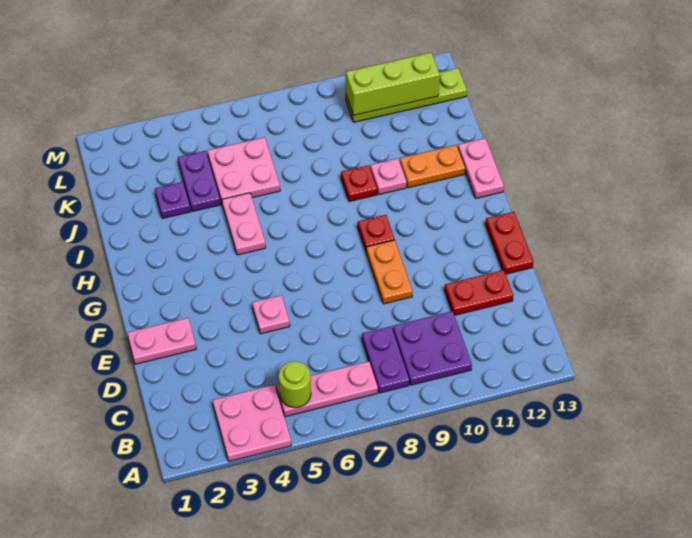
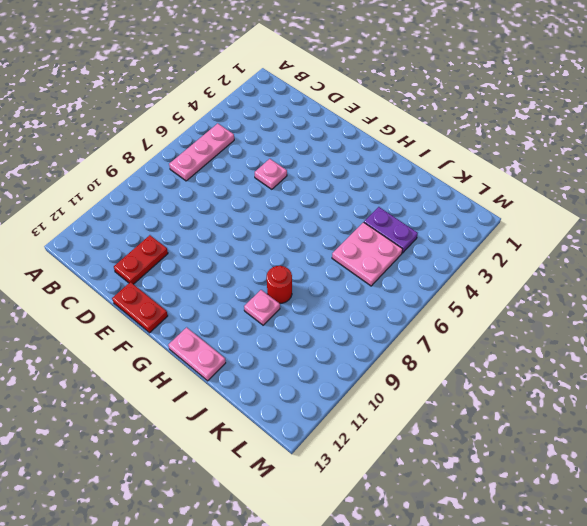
red round brick I9 level 1 -> red plate I9 level 1
none -> pink plate A3:B4 level 1
none -> purple plate B8:C8 level 1
none -> purple plate B9:C10 level 1

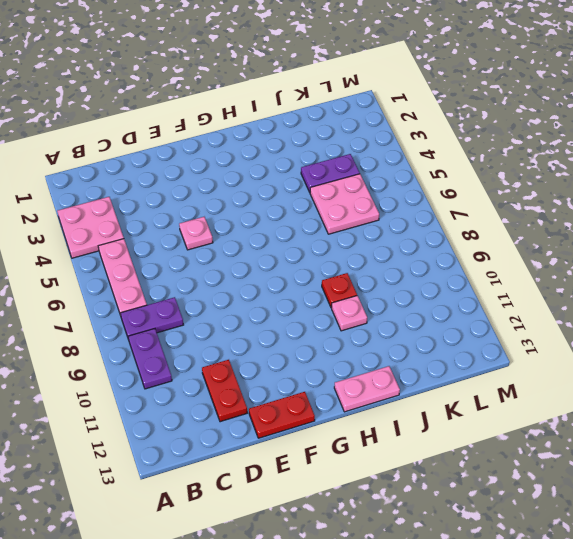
purple plate B9:B10 level 1 -> purple plate B9:C10 level 1
none -> pink plate E1:E2 level 1
none -> orange plate E9:F9 level 1
none -> red plate G9 level 1

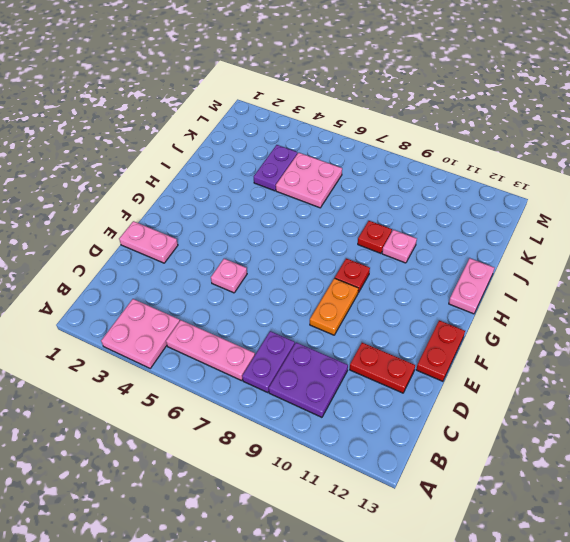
none -> pink plate H5:I5 level 1
none -> orange plate I11:I12 level 1
none -> purple plate J3 level 1

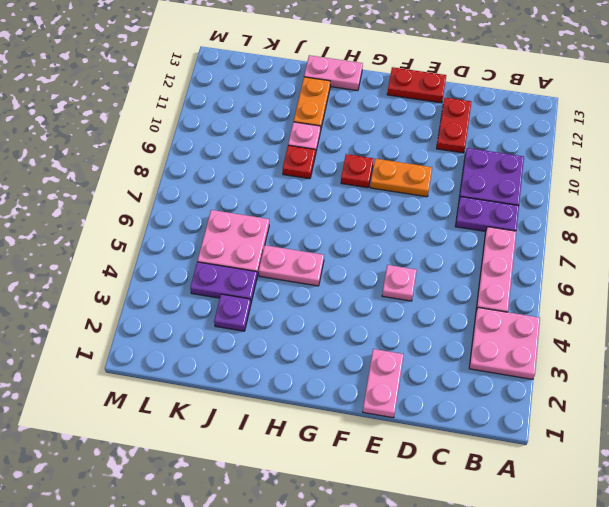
none -> lime plate L10:L13 level 1
none -> lime round brick B5 level 2
none -> lime brick L10:L12 level 2

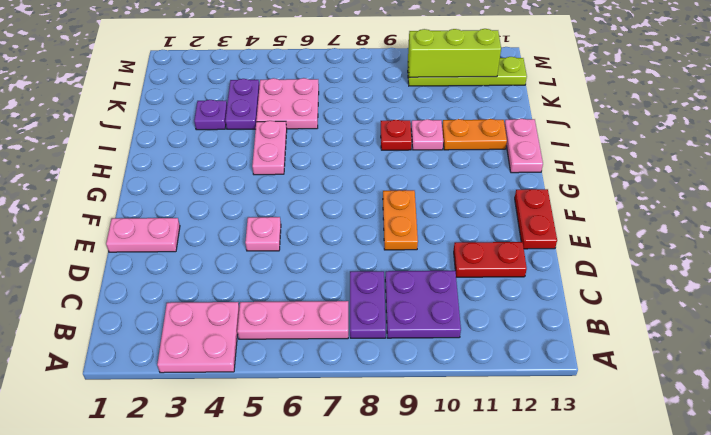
none -> red plate G9 level 1
none -> lime round brick B5 level 2

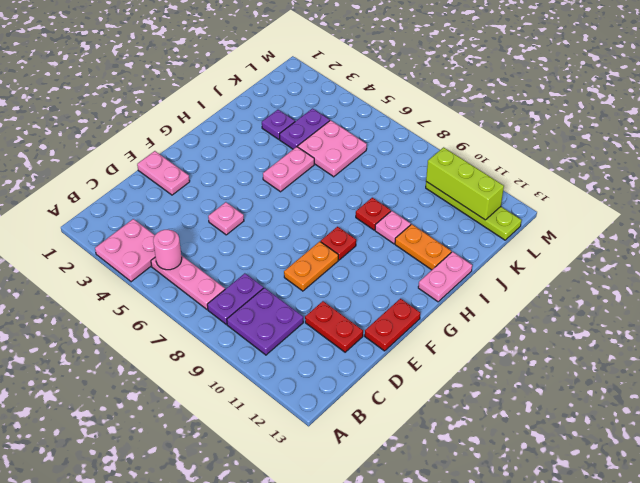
pink round brick B5 level 2 -> lime round brick B5 level 2

